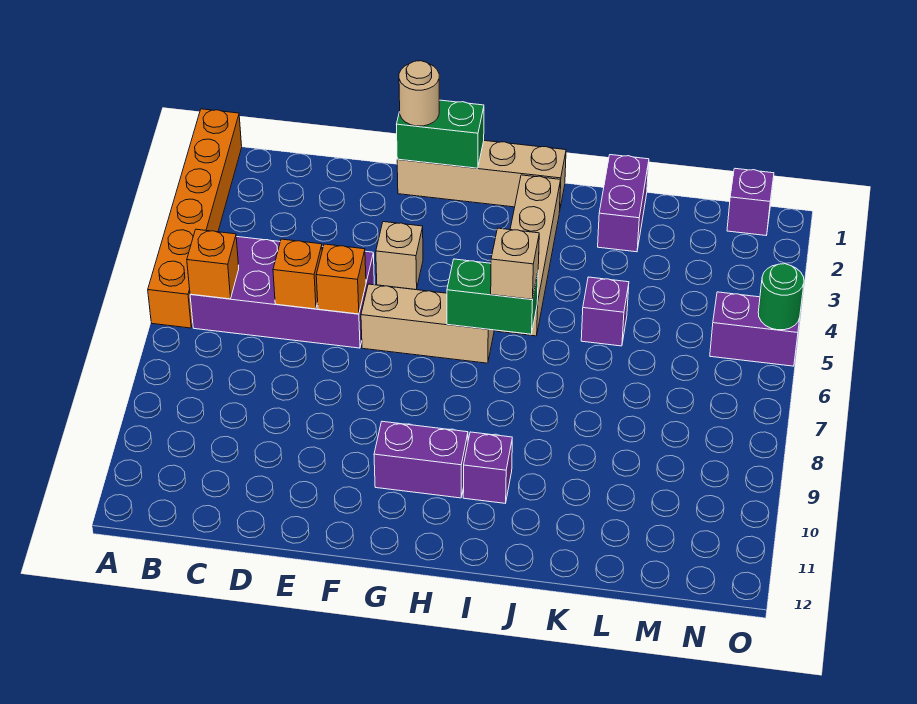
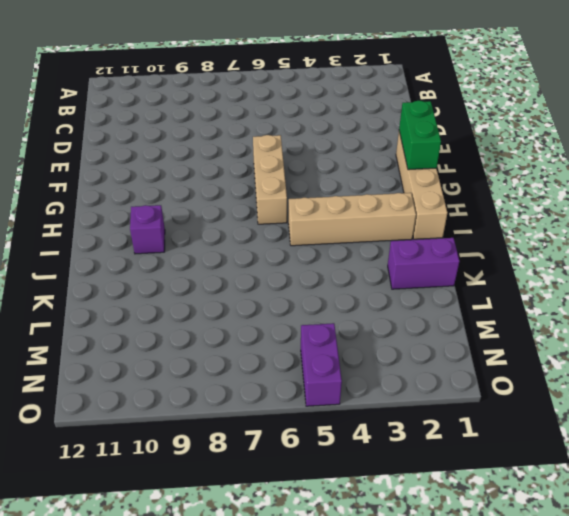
none -> orange brick A1:A6 level 1
none -> purple brick B5:E6 level 1
none -> tan brick F4 level 1

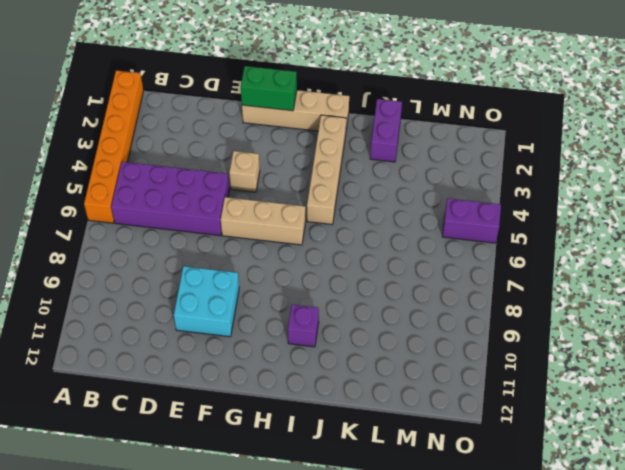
cyan brick E9:F10 level 1 -> none
none -> purple brick G10:H10 level 1
none -> purple brick K5 level 1
none -> purple brick N1 level 1

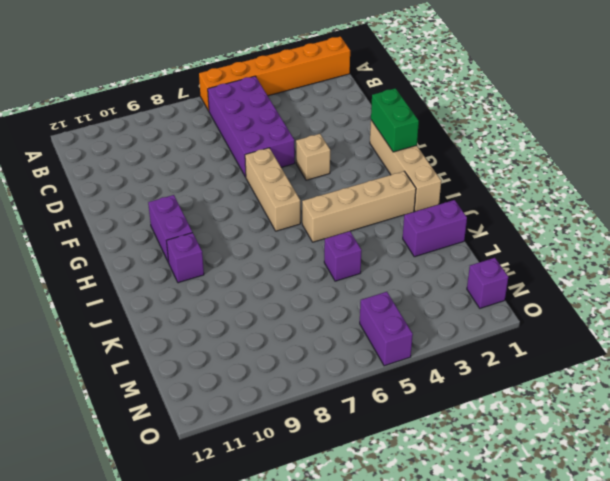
none -> orange brick B6 level 2
none -> orange brick D6 level 2
none -> orange brick E6 level 2

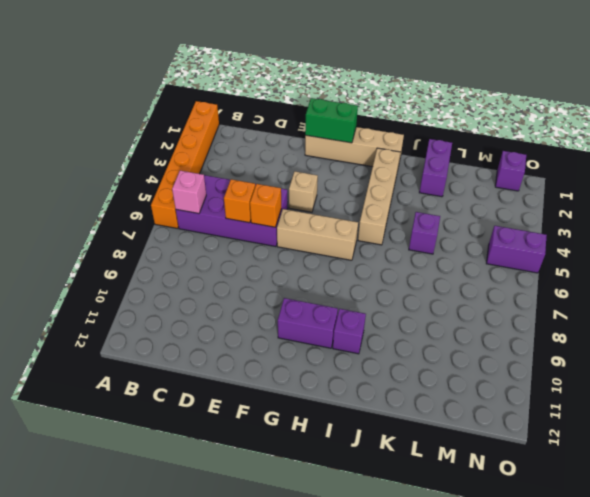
pink brick B6 level 2 -> orange brick B6 level 2
none -> green brick H6:I6 level 2
none -> green round brick O5 level 2
none -> tan round brick F1 level 3

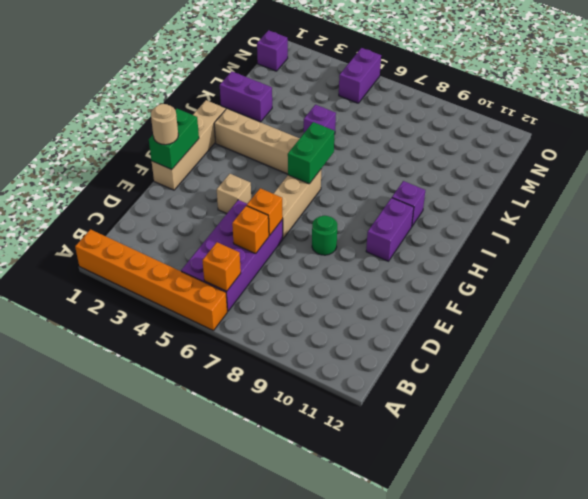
green round brick F8 level 1 -> green round brick O5 level 2
none -> tan brick I6 level 3

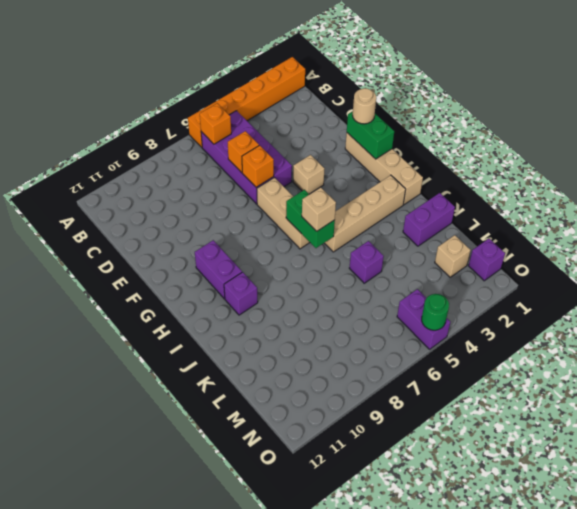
tan brick M2 level 1 -> none

